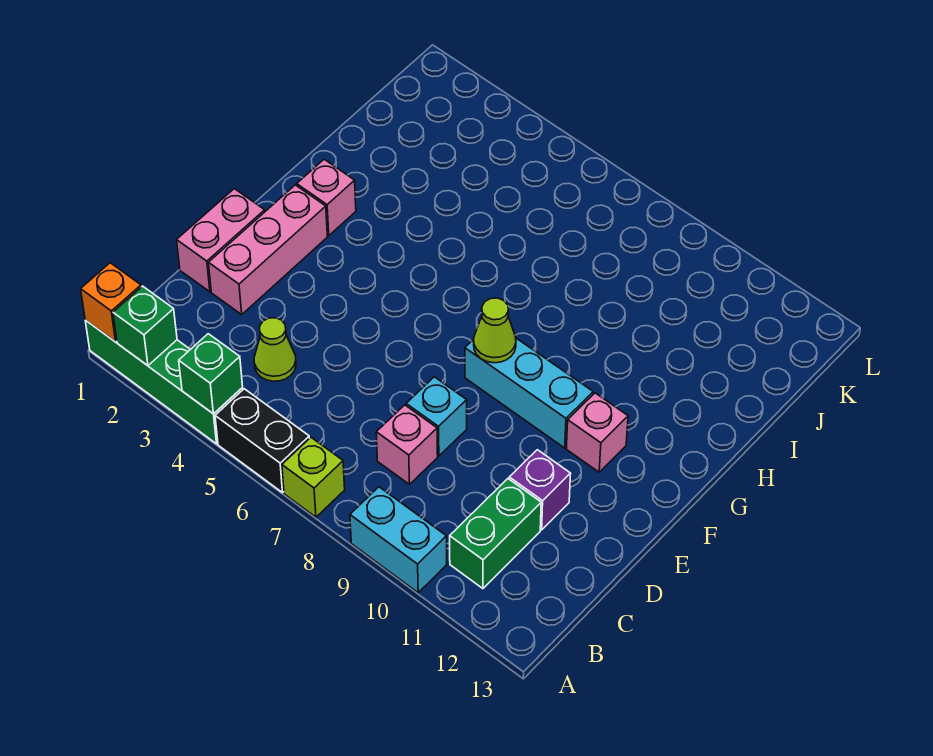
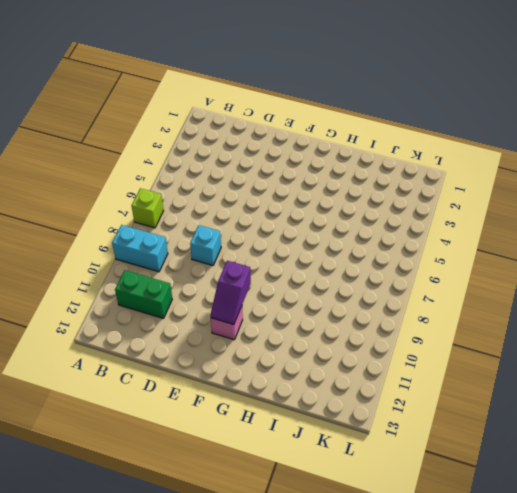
cyan brick A9:B9 level 1 -> cyan brick A9:A10 level 1
purple slope F10:F11 level 2 top 10 -> none
none -> green brick A1:A4 level 1
none -> black brick A5:A6 level 1
none -> lime cone C4 level 1

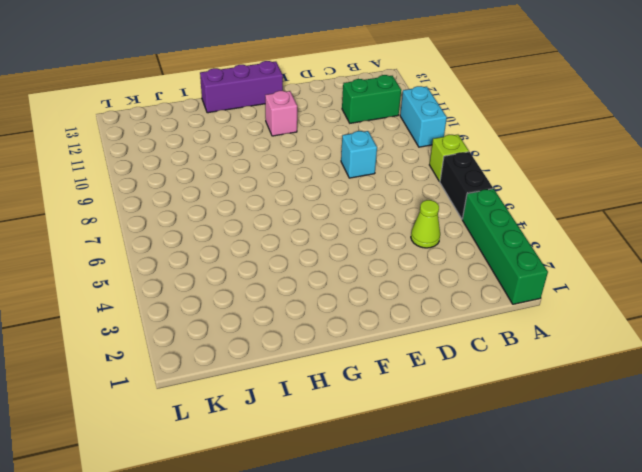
purple brick F13:H13 level 1 -> none
none -> pink brick C8 level 1
none -> pink brick D1:E1 level 1
none -> pink brick D2:F2 level 1

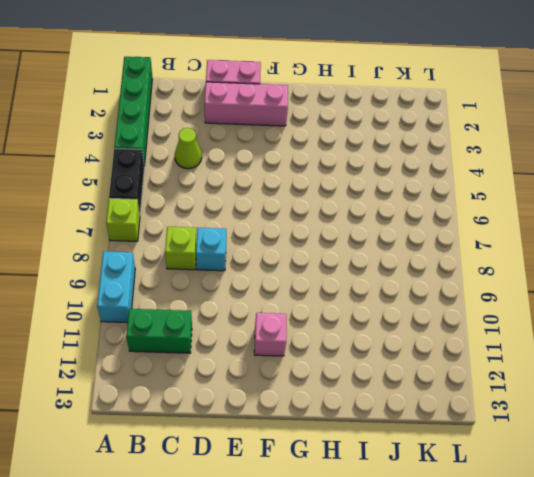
lime brick C8 level 1 -> pink brick C8 level 1
none -> purple brick D11 level 1
none -> cyan brick F8:F10 level 1
none -> pink brick G2 level 1

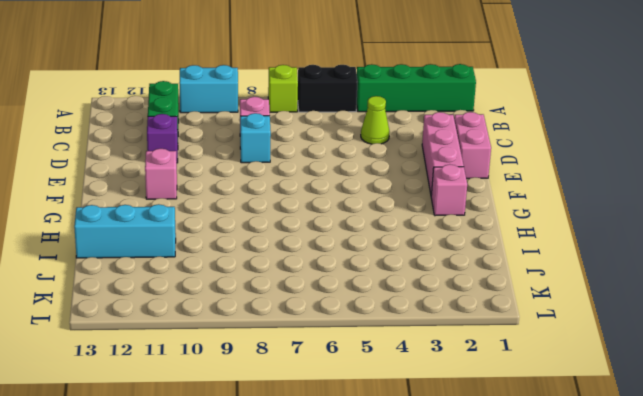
cyan brick I11:I13 level 1 -> cyan brick F8:F10 level 1
none -> orange brick A1 level 2
none -> green brick A2 level 2
none -> green brick A4 level 2

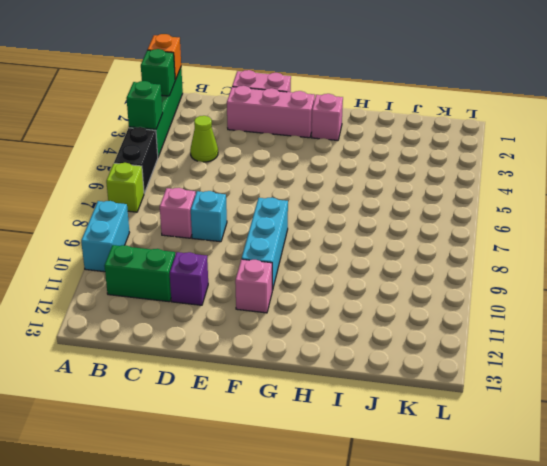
none -> lime cone F8 level 2

